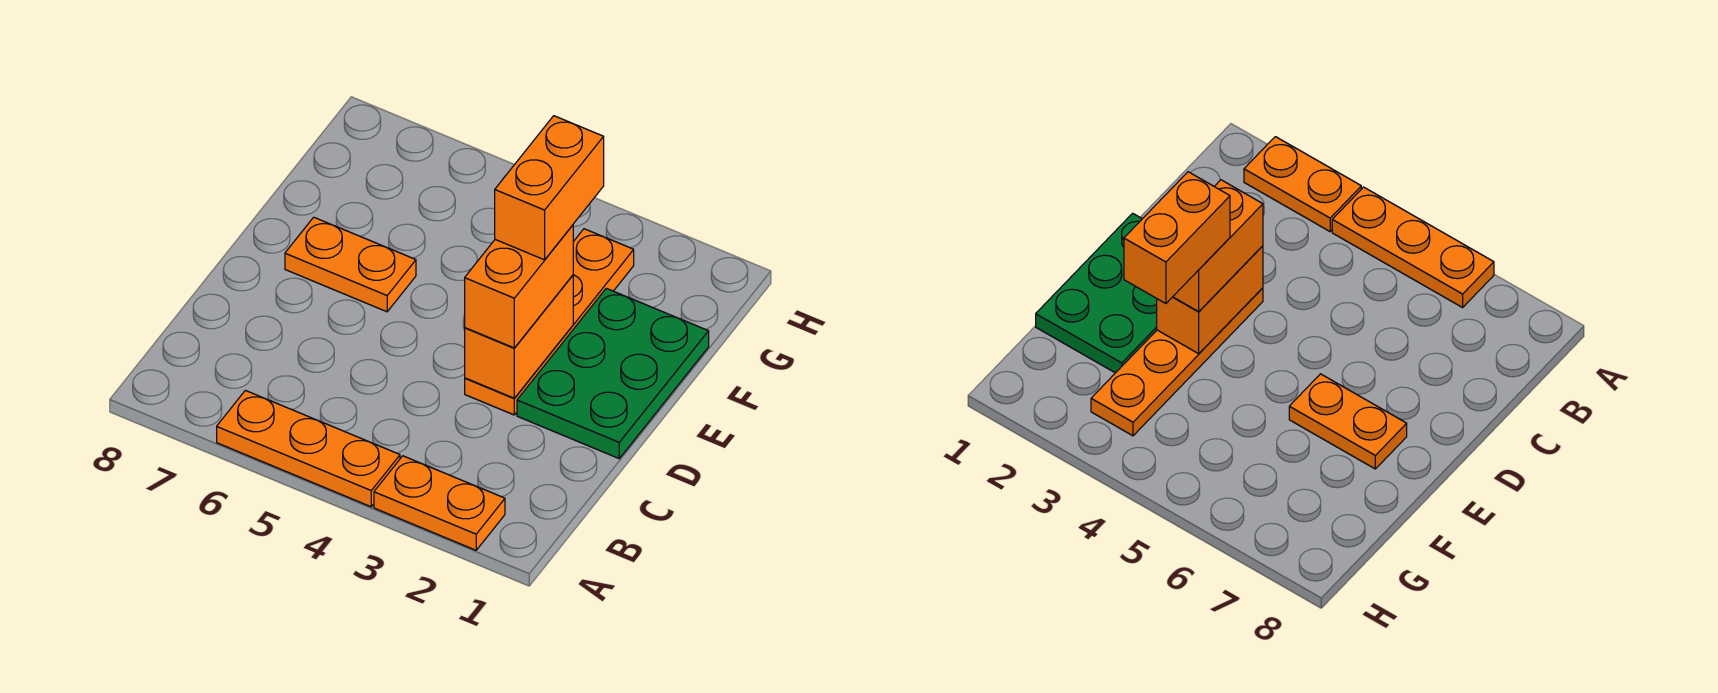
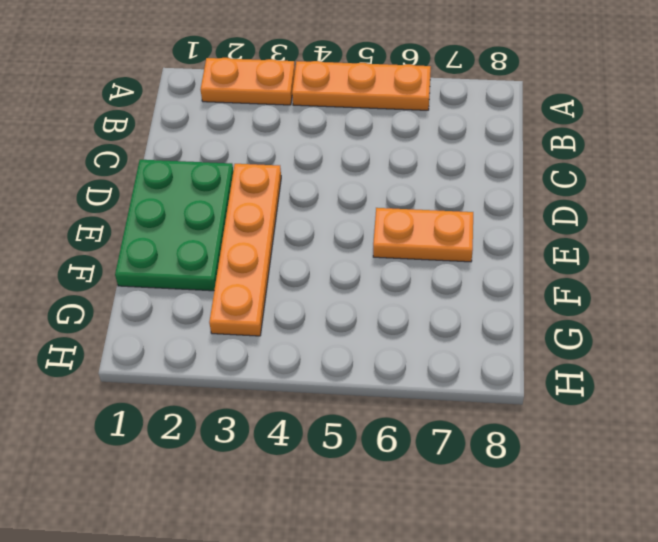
none -> orange brick D3:E3 level 2
none -> orange brick D3:E3 level 3

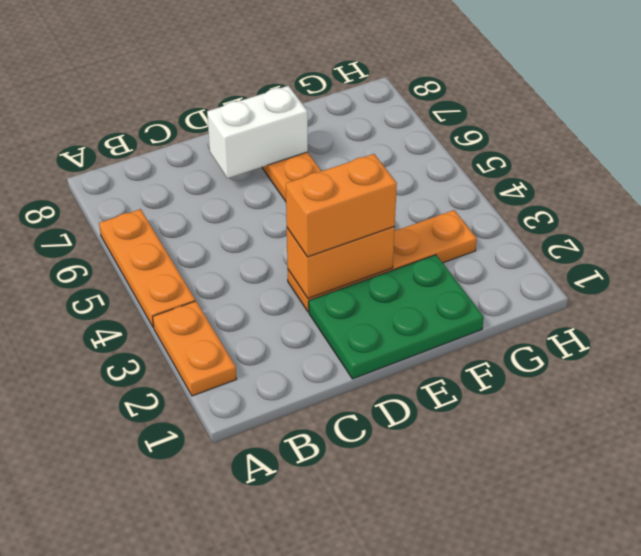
white brick D7:E7 level 2 -> none
none -> orange brick E3:F3 level 4

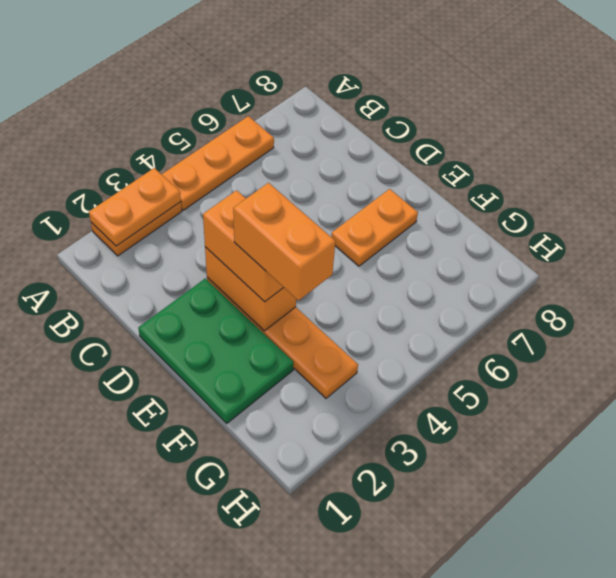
orange plate A2:A3 level 2 -> none

